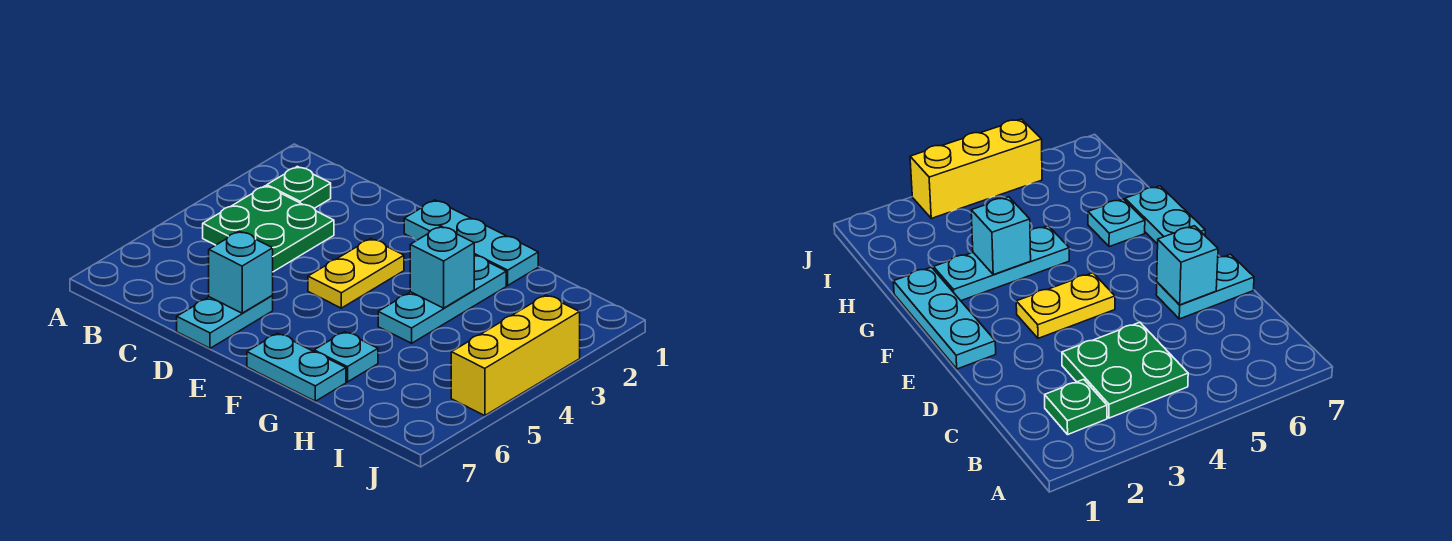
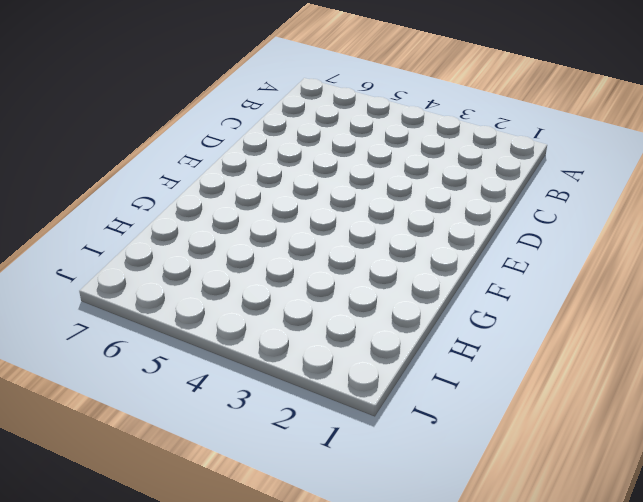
none -> green plate B2 level 1
none -> green plate B3:C4 level 1

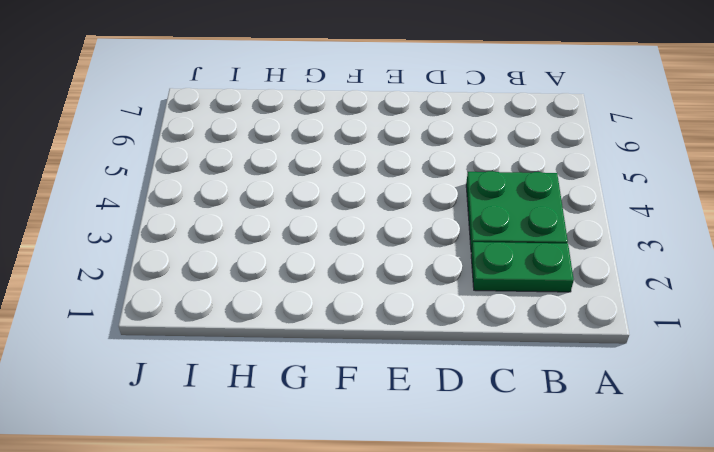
green plate B2:C2 level 1 -> green plate B2 level 1
none -> cyan plate D6:D7 level 1
none -> cyan plate E1:G1 level 1

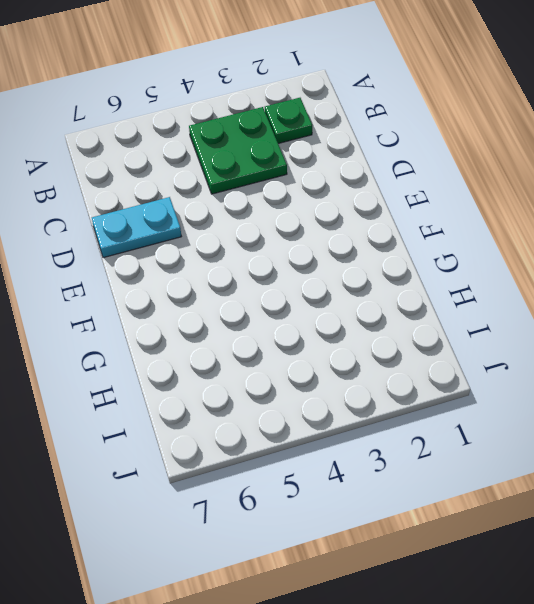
none -> cyan plate E1:G1 level 1
none -> yellow plate E3:E4 level 1

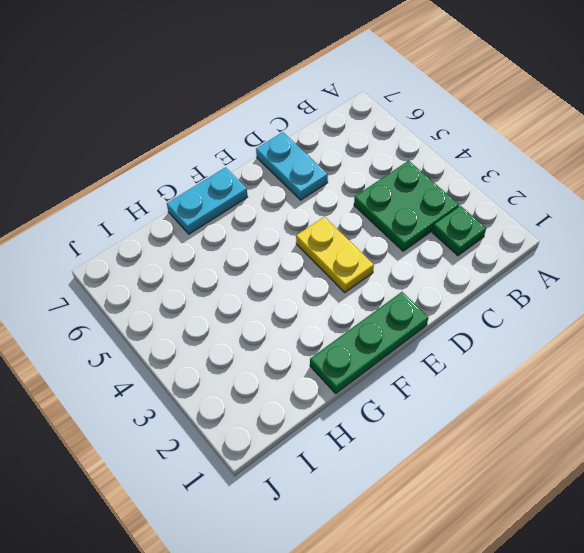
green plate E1:G1 level 1 -> cyan plate E1:G1 level 1
none -> cyan plate G2:G4 level 1
none -> cyan plate G6 level 1

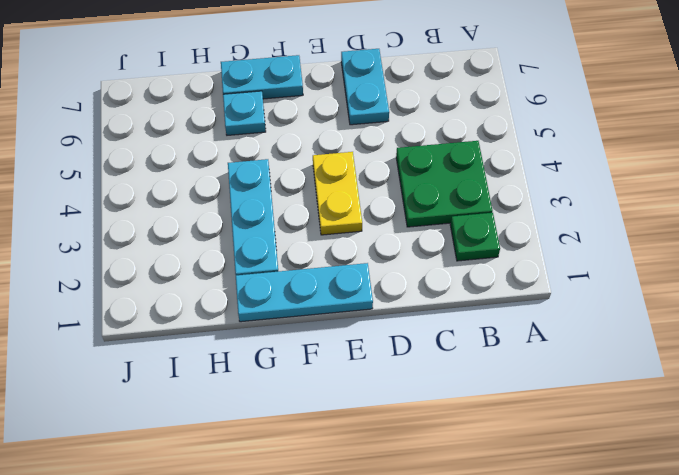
none -> yellow brick J3:J5 level 1
none -> cyan brick D6 level 2

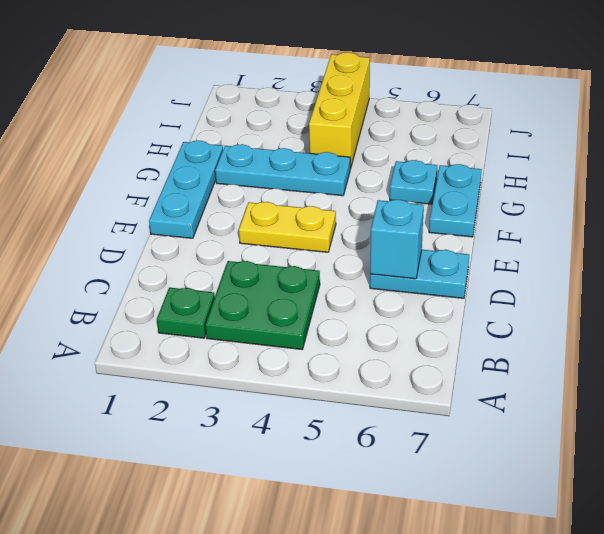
yellow brick H4:J4 level 1 -> yellow brick J3:J5 level 1
none -> cyan brick G3 level 2

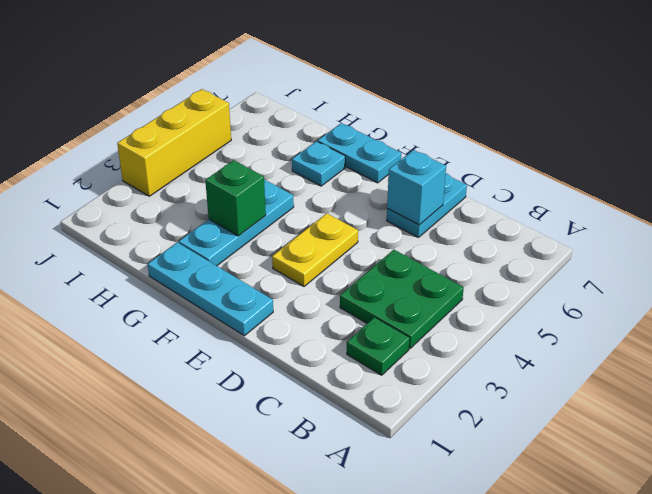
green brick G3 level 2 -> cyan brick G3 level 2

